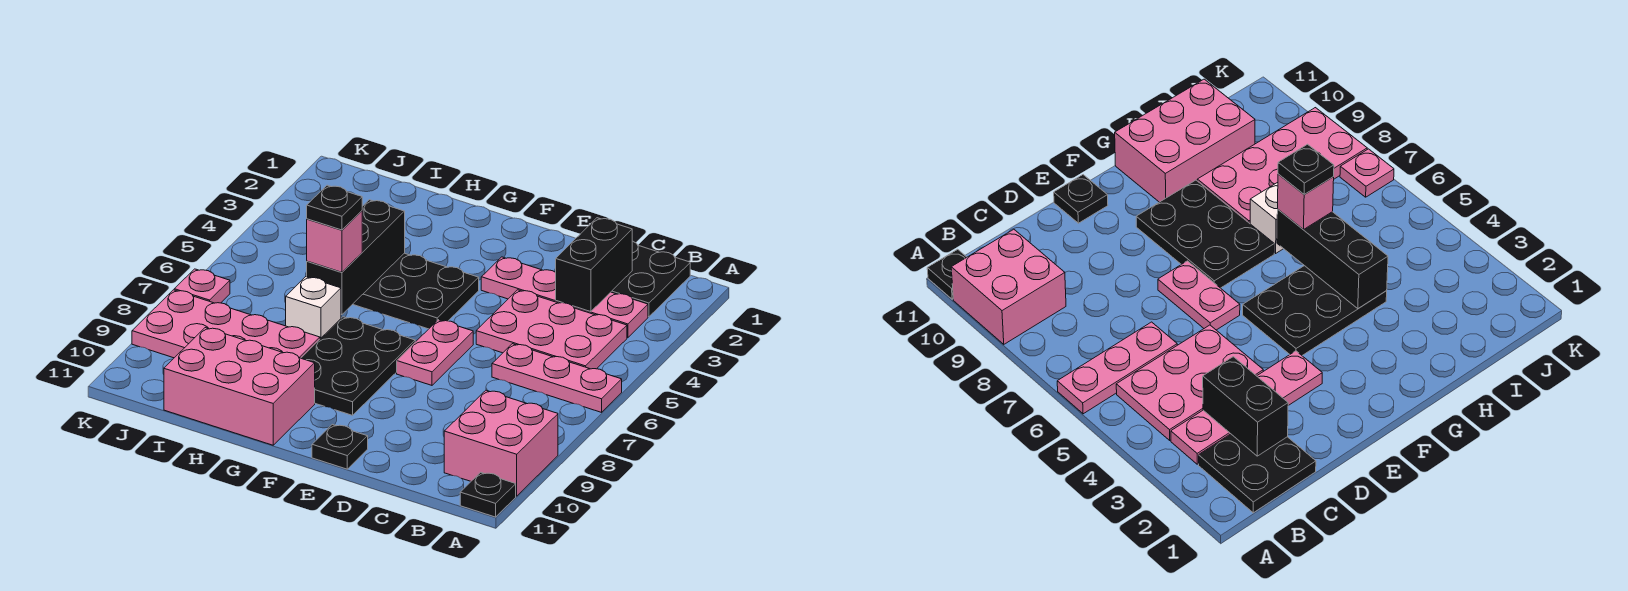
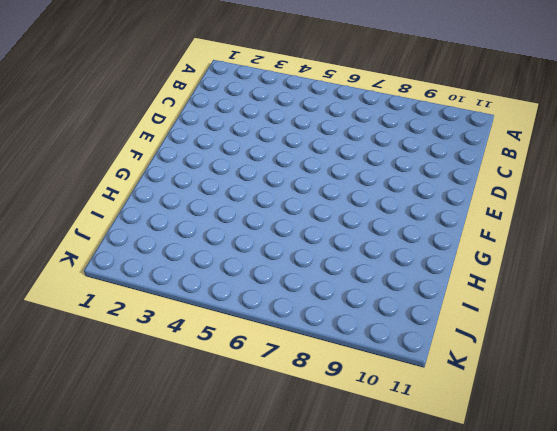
none -> pink plate A6:C6 level 1
none -> pink brick A9:B10 level 1
none -> black plate A11 level 1

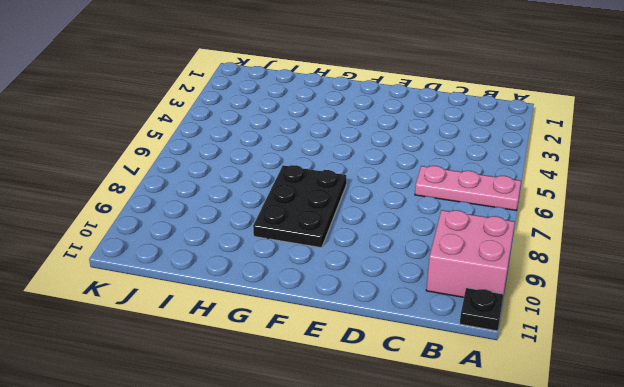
none -> black plate B1:C2 level 1
none -> pink plate B3:E3 level 1
none -> pink plate B4:D5 level 1

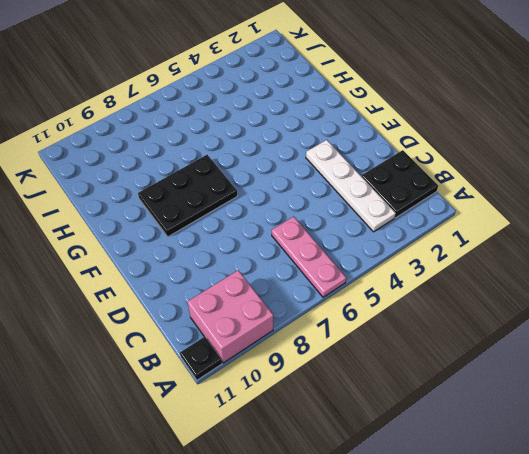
white plate B3:E3 level 1 -> pink plate B3:E3 level 1
none -> pink plate B4:D5 level 1
none -> pink plate E6:E7 level 1
none -> black plate E11 level 1

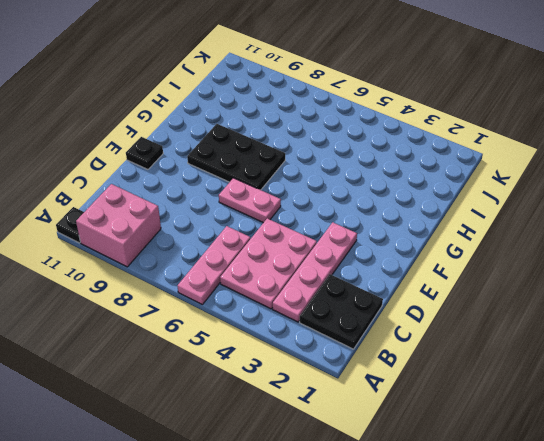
none -> black plate F4:H5 level 1
none -> pink brick G10:I11 level 1
none -> white brick H7 level 1

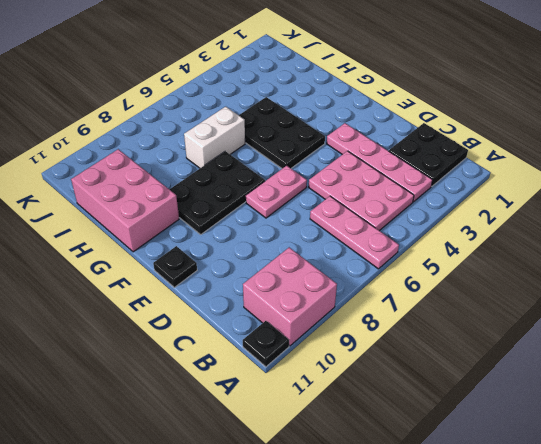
white brick H6:H7 level 1 -> white brick H7 level 1
none -> pink plate H8:K9 level 1
none -> pink plate K7 level 1
none -> black brick C2:C3 level 2

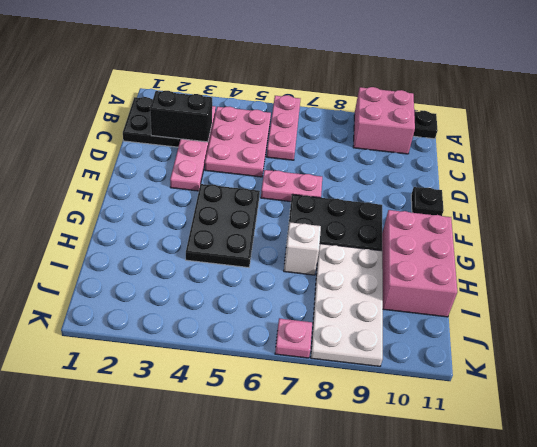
white plate H8:K9 level 1 -> pink plate H8:K9 level 1
none -> black brick H4:H6 level 2
none -> pink brick H6 level 3
none -> black plate H6 level 4

